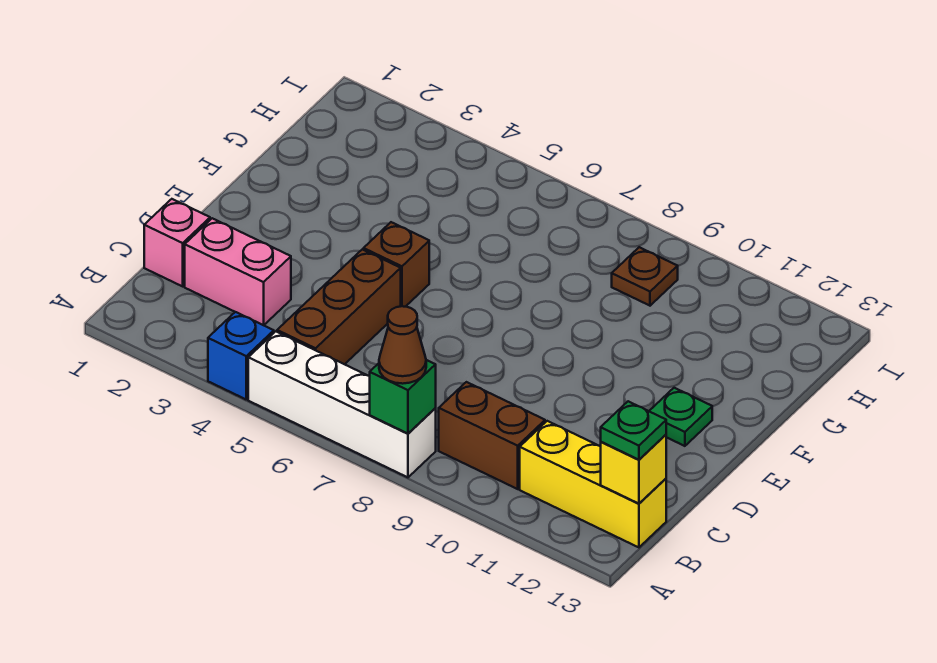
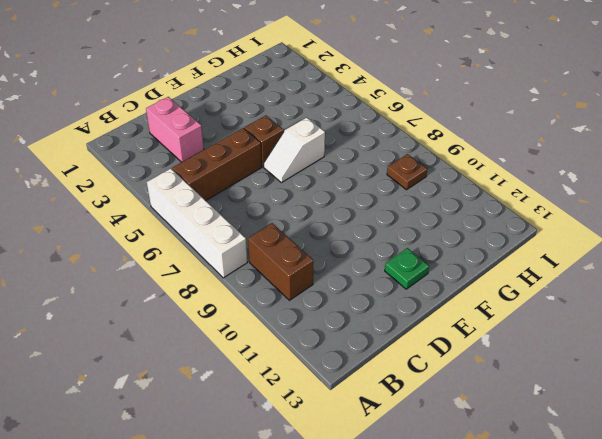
white slope E6:F6 level 1 top F -> none
none -> blue brick A4 level 1
none -> yellow brick B11:B13 level 1
none -> pink brick C1 level 1

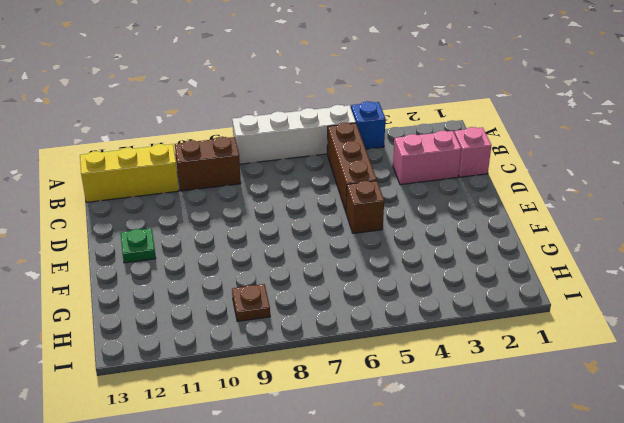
none -> green brick A8 level 2
none -> yellow brick B13 level 2
none -> brown cone A8 level 3

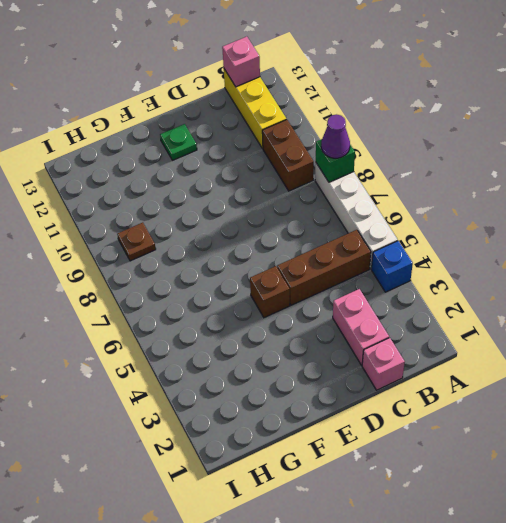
purple cone A8 level 3 -> brown cone A8 level 3
pink brick B13 level 2 -> yellow brick B13 level 2
none -> green plate B13 level 3

